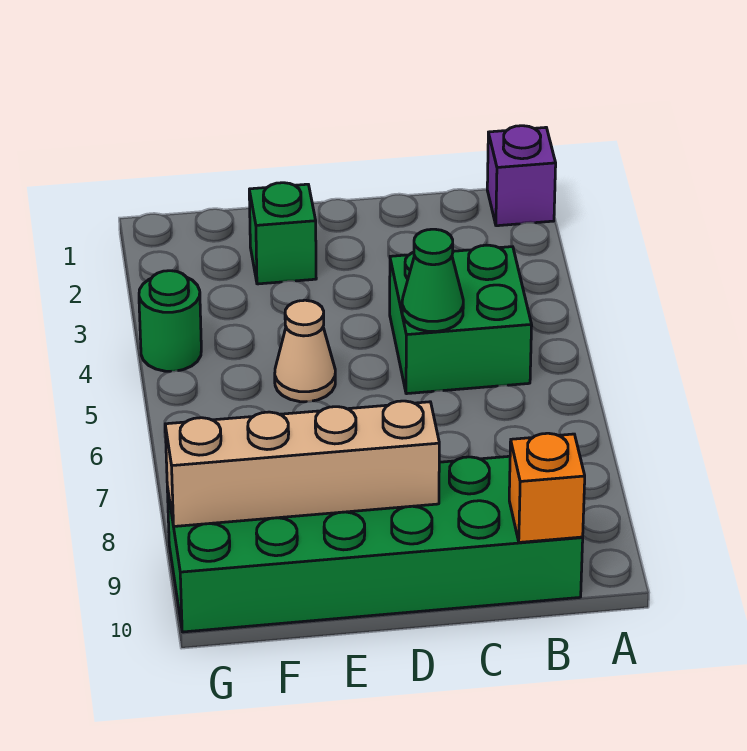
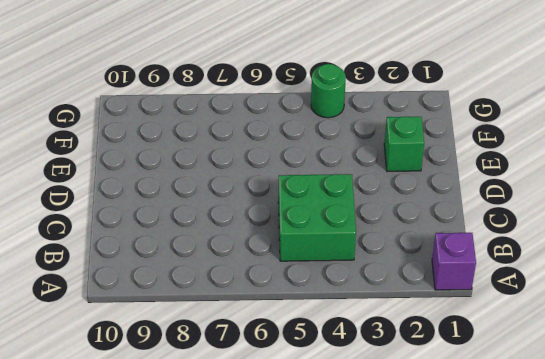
none -> green brick B9:G10 level 1
none -> tan cone E5 level 1

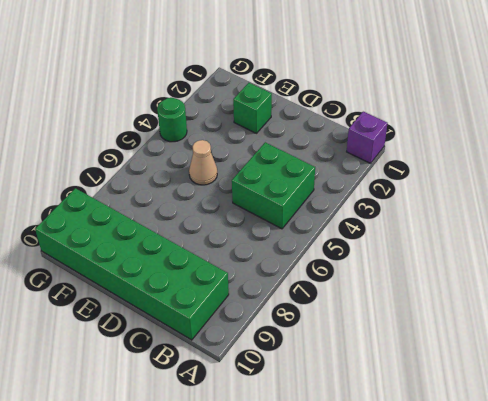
none -> orange brick B10 level 2
none -> green cone C5 level 2

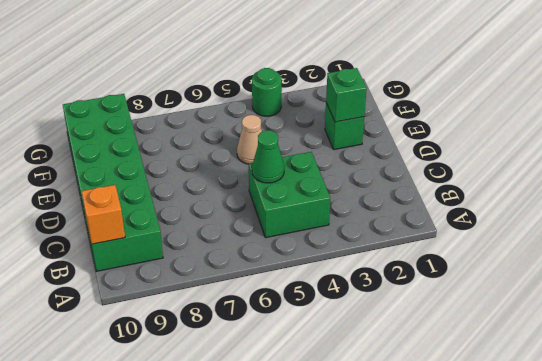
green brick E2 level 2 -> none
none -> purple brick A1 level 1
none -> tan brick D9:G9 level 2

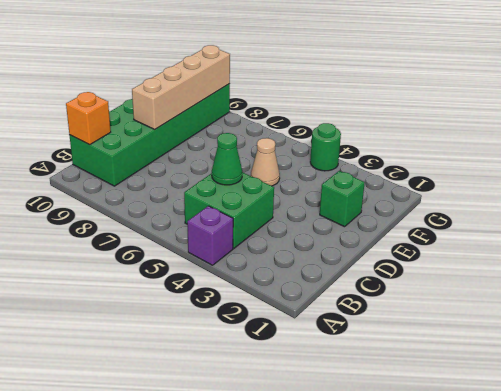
purple brick A4 level 1 -> purple brick A1 level 1

